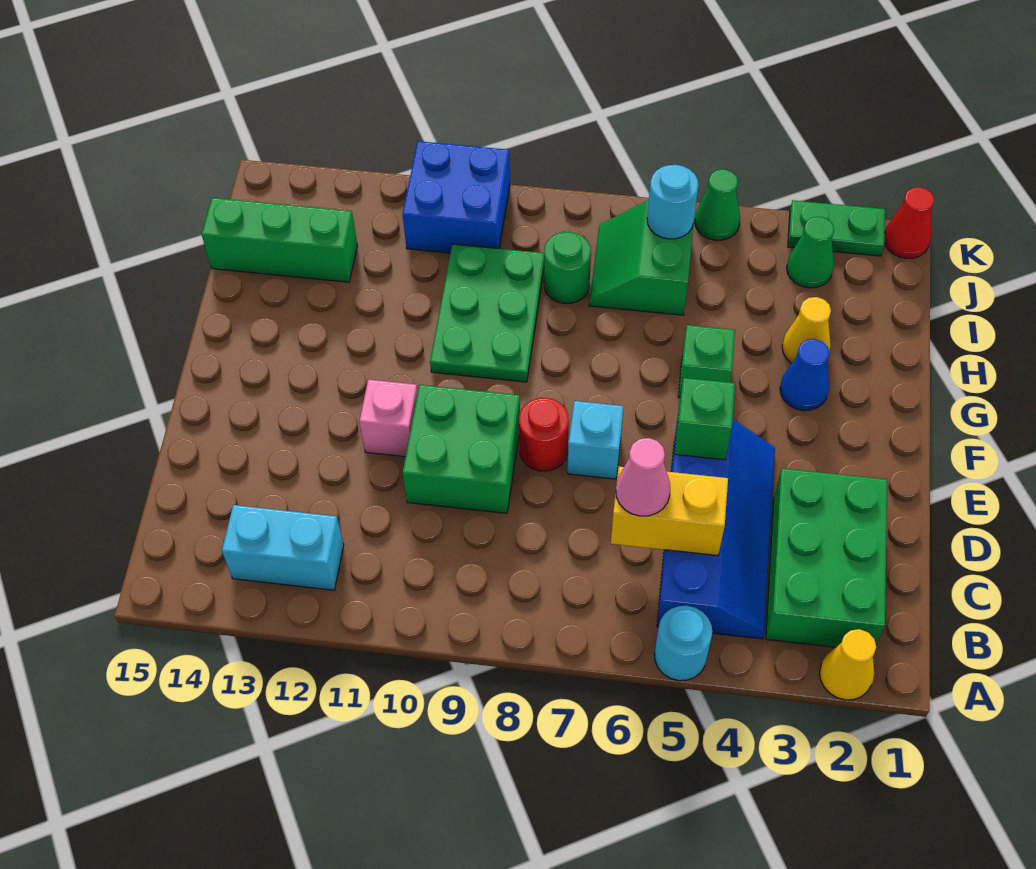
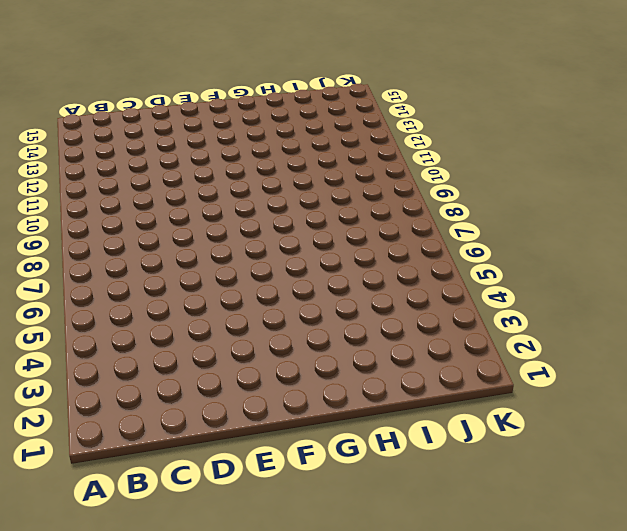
none -> yellow cone A2 level 1
none -> cyan round brick A5 level 1
none -> green brick B2:D3 level 1

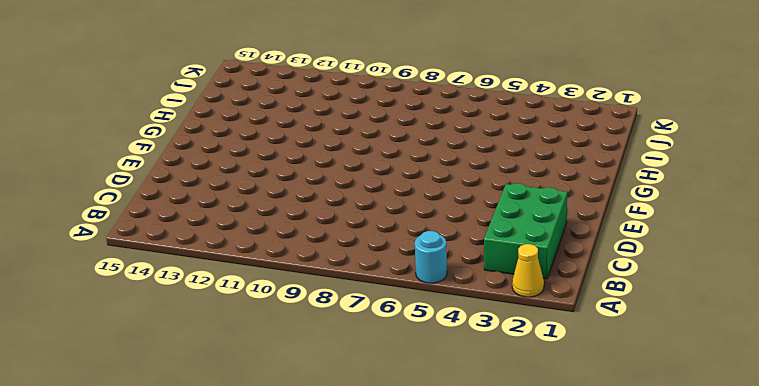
none -> blue slope B4:E5 level 1 top 5
none -> cyan brick B12:B13 level 1
none -> green brick D9:E10 level 1

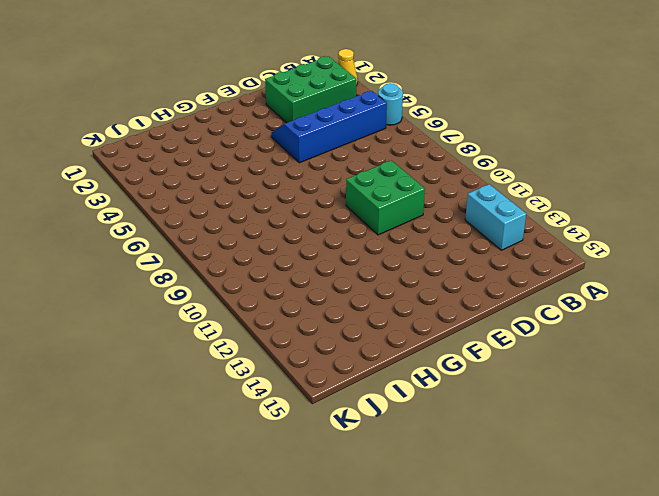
none -> cyan brick E7 level 1
none -> red round brick E8 level 1
none -> pink brick E11 level 1

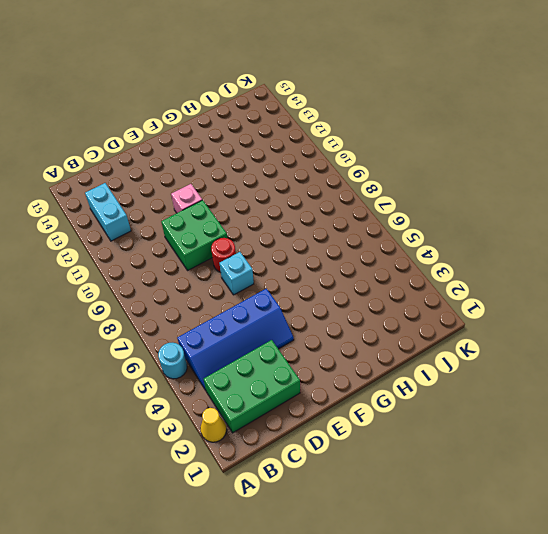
none -> blue cone G3 level 1
none -> green brick G5 level 1
none -> green plate G9:I10 level 1

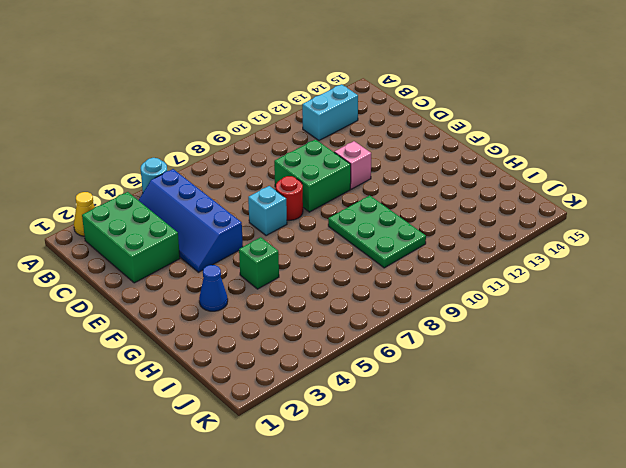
none -> yellow cone H3 level 1
none -> green slope I6:J7 level 1 top 6
none -> green round brick I8 level 1

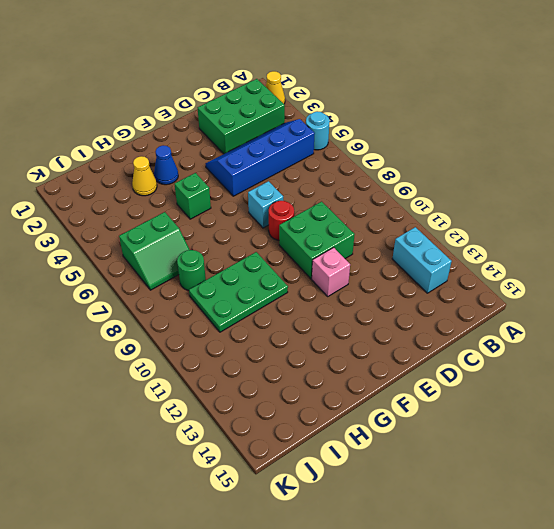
none -> green brick I13:I15 level 1
none -> green cone J3 level 1
none -> blue brick J10:K11 level 1

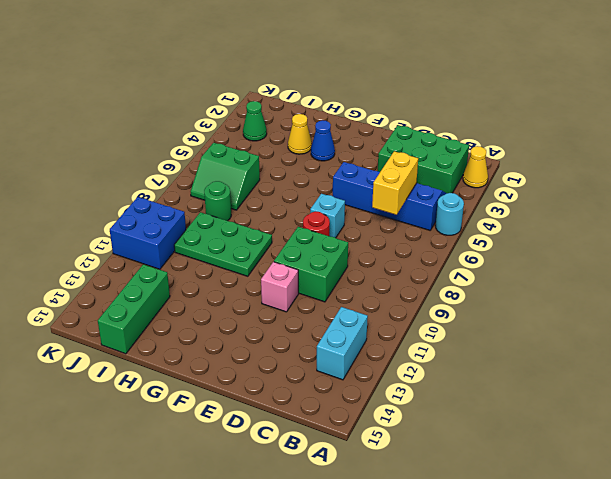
none -> green brick G5 level 1
none -> red cone K1 level 1
none -> green plate K2:K3 level 1

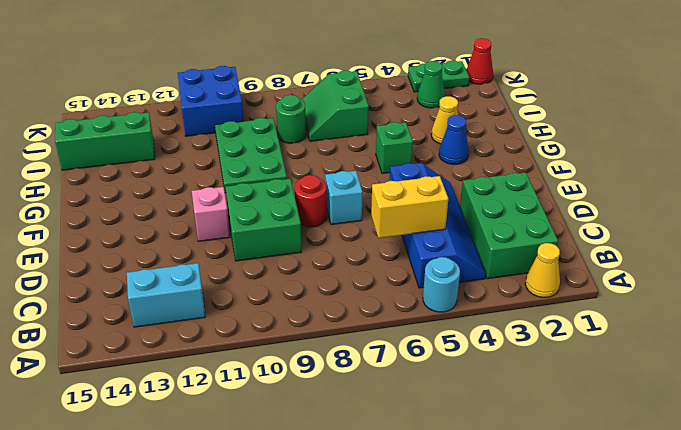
none -> green cone K5 level 1
none -> green brick E5 level 2
none -> cyan round brick J6 level 2

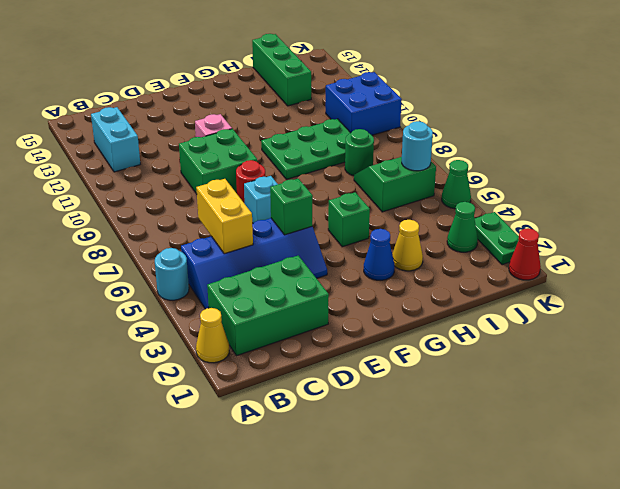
none -> pink cone C6 level 3

